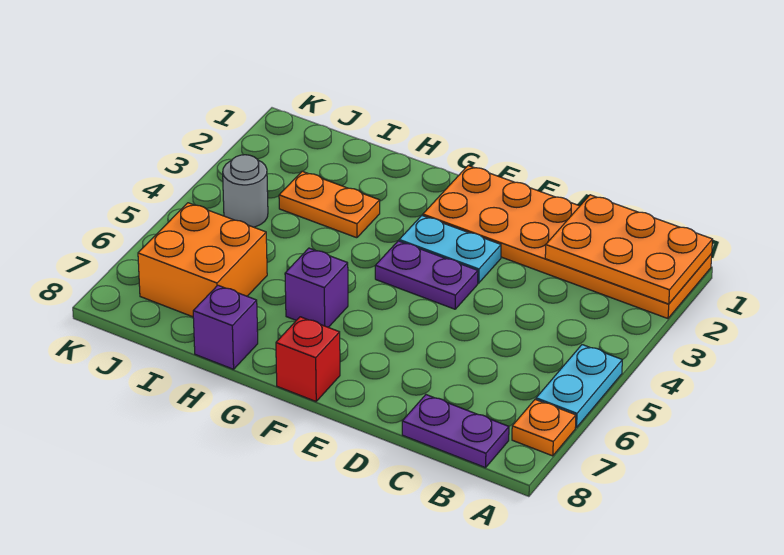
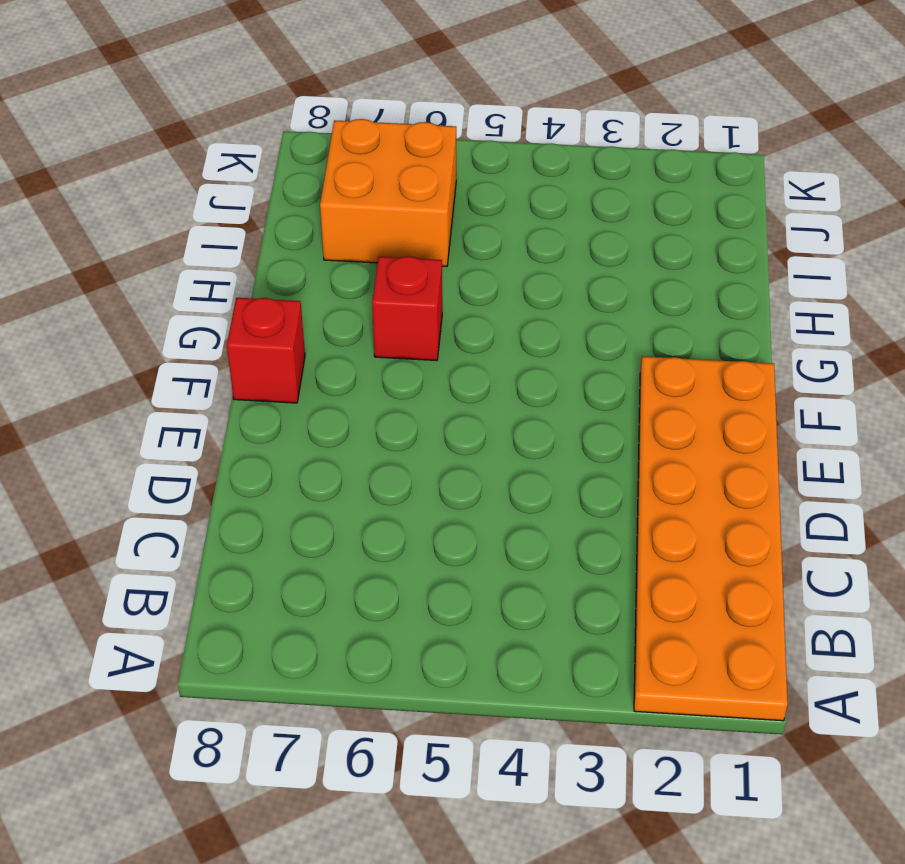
red brick G6 level 1 -> purple brick G6 level 1
none -> cyan plate A5:A6 level 1
none -> orange plate A7 level 1
none -> purple plate B8:C8 level 1

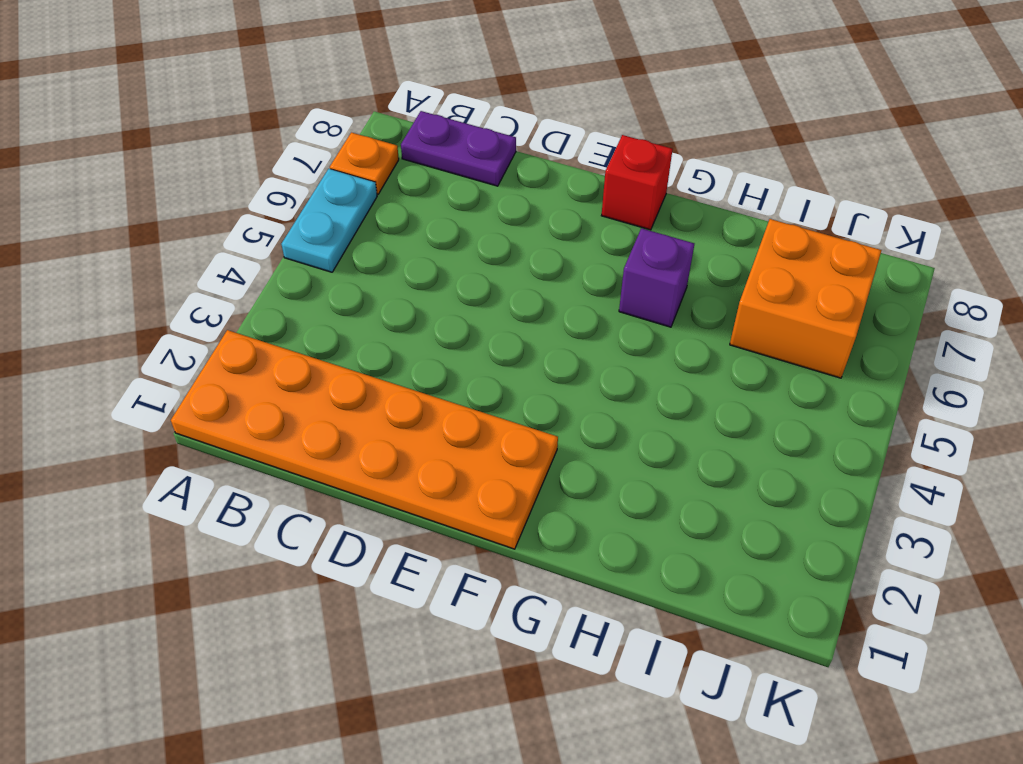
none -> cyan plate E3:F3 level 1
none -> purple plate E4:F4 level 1
none -> orange plate H3:I3 level 1

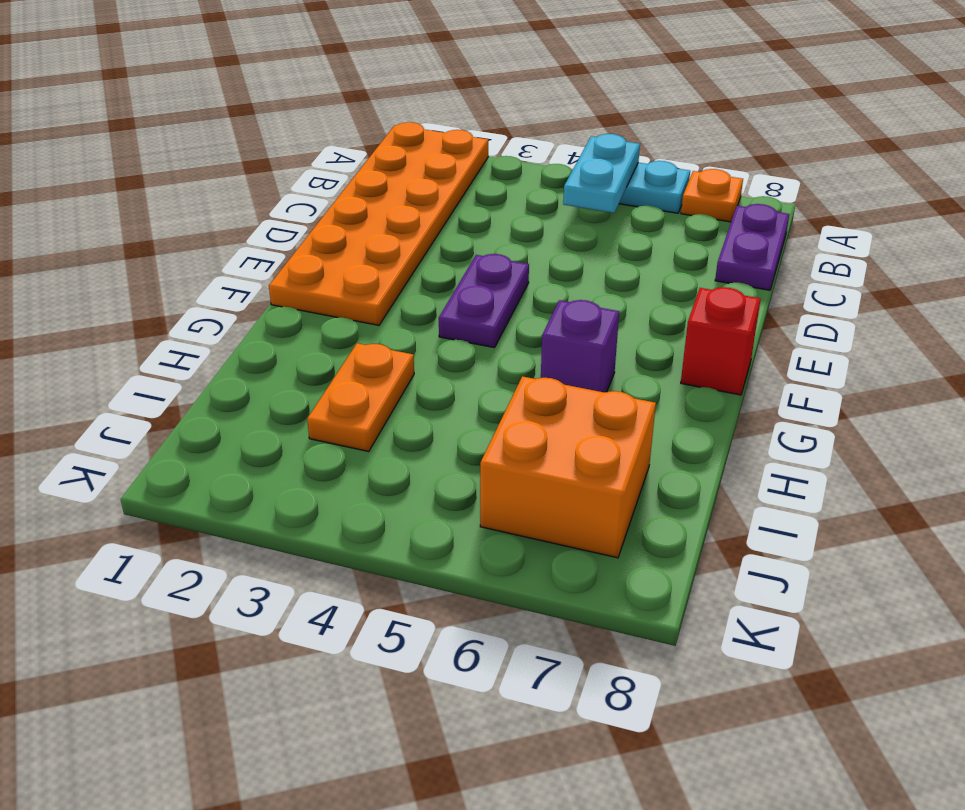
cyan plate A5:B5 level 2 -> cyan plate E3:F3 level 1
none -> purple brick H8 level 1
none -> grey round brick J4 level 1
none -> orange plate A1:C2 level 2

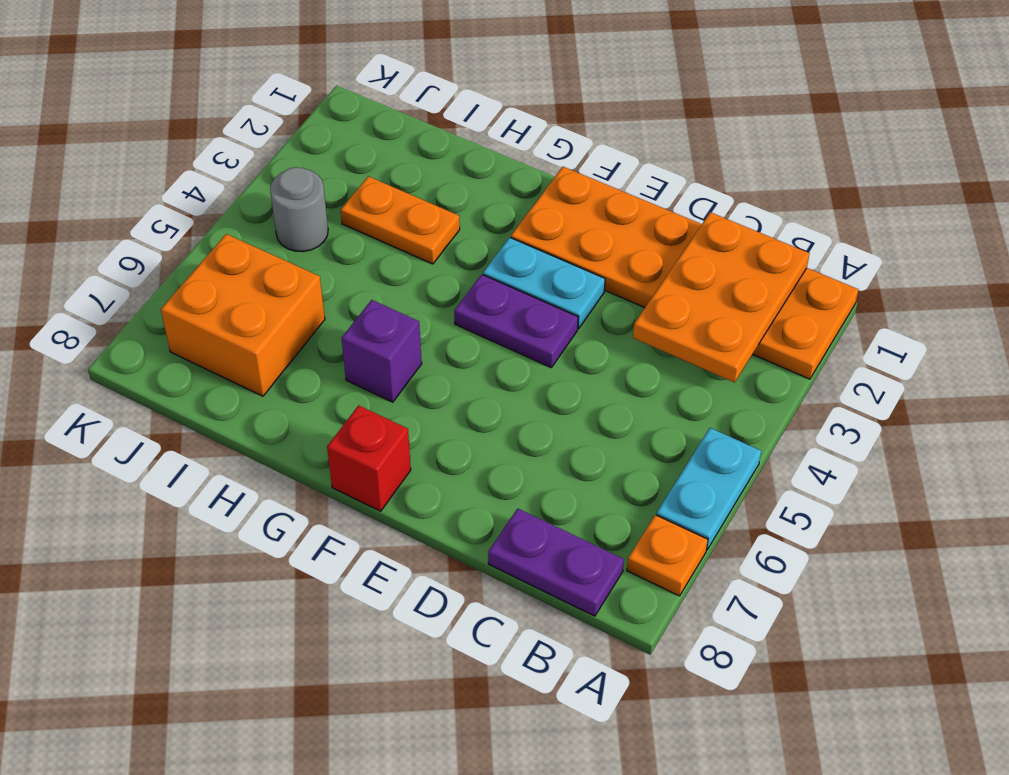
orange plate B1:C3 level 2 -> orange plate A1:C2 level 2
none -> purple brick H8 level 1

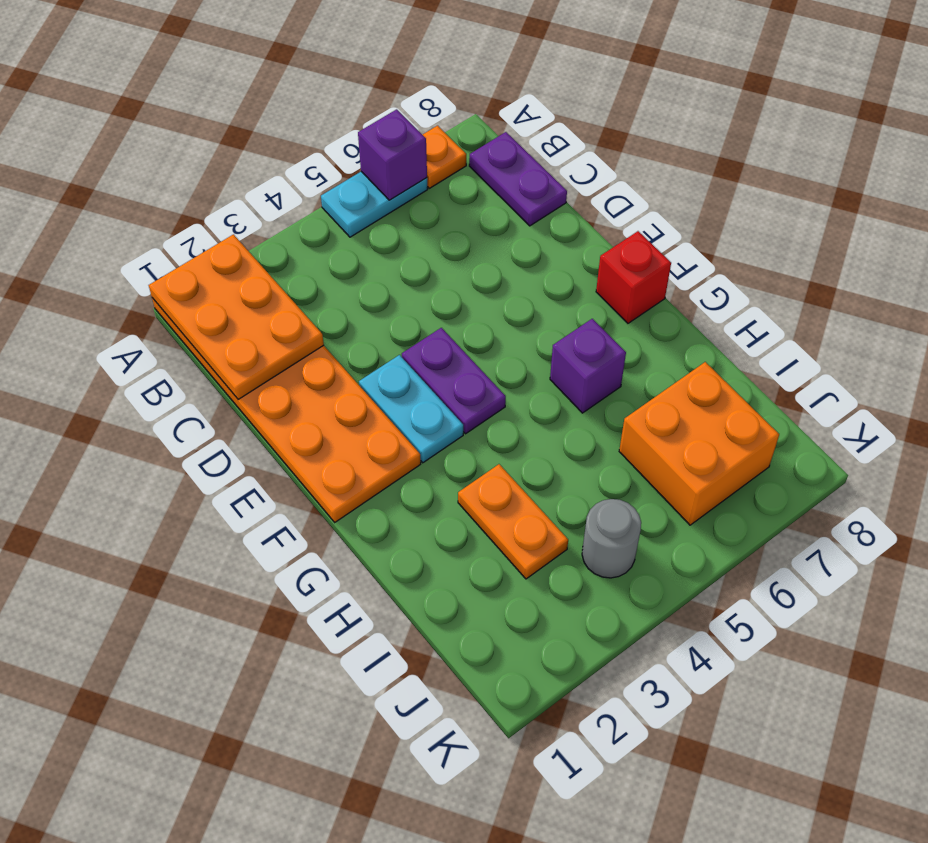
purple brick A6 level 2 -> purple brick H8 level 1

